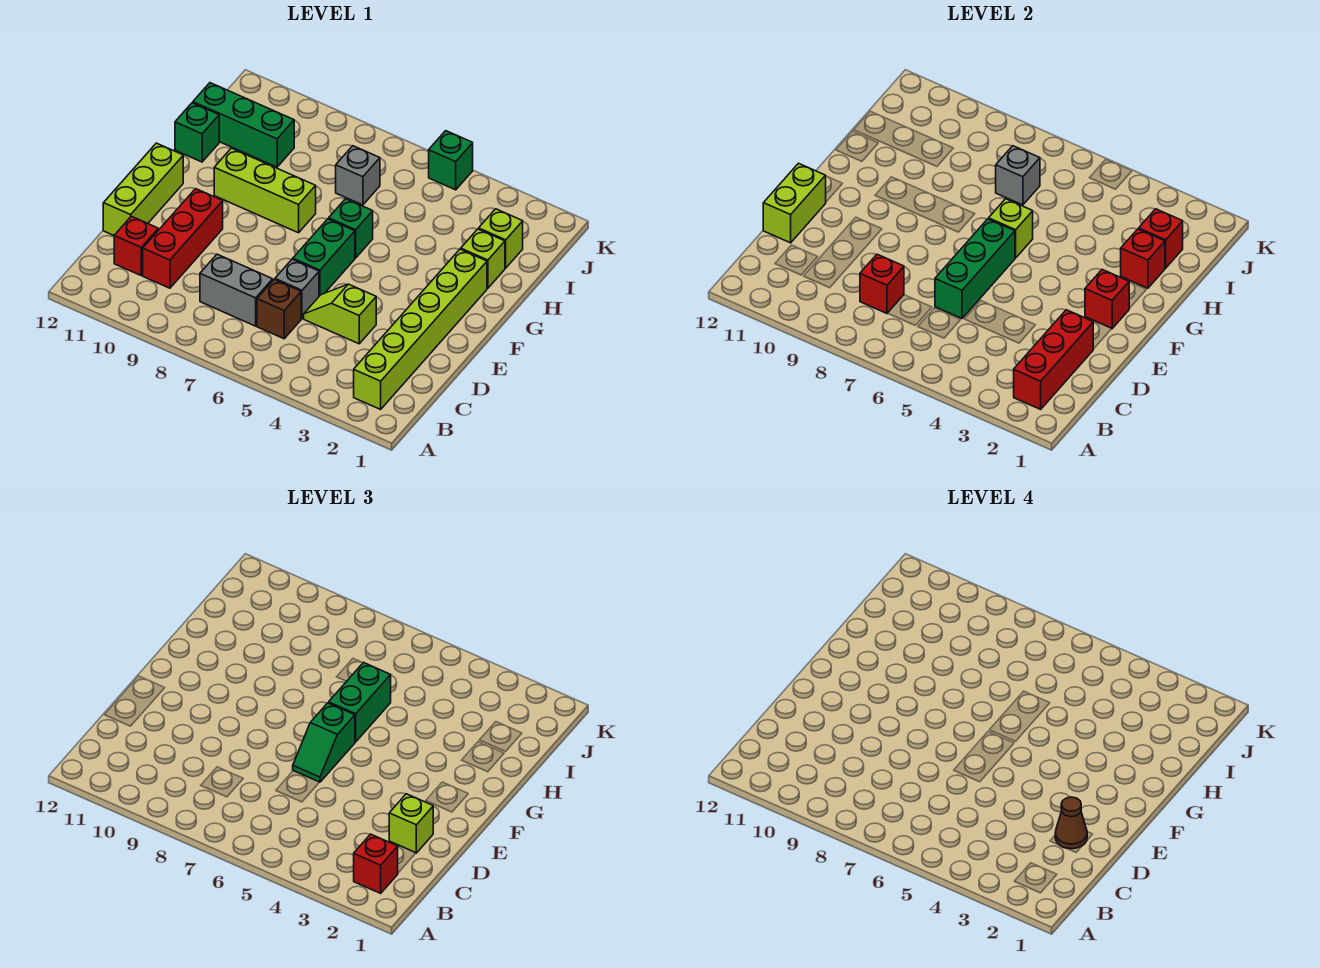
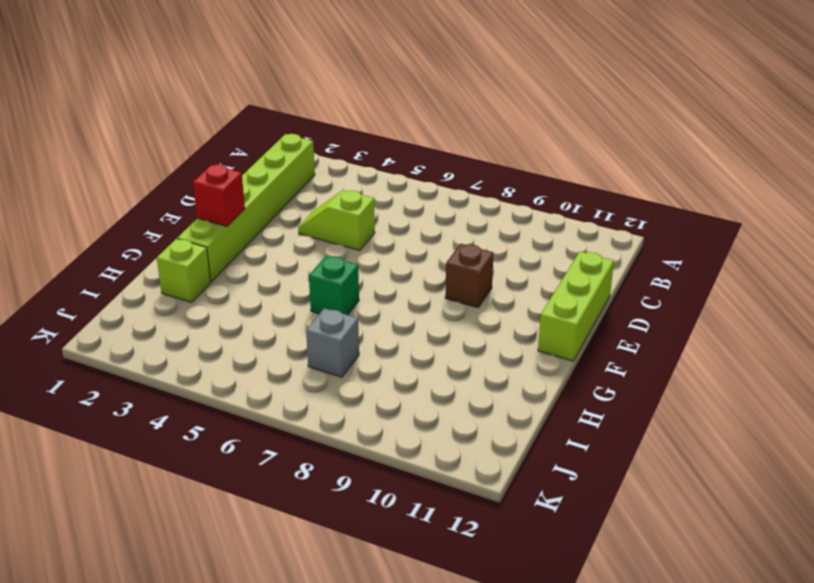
lime slope D4:D5 level 1 top 5 -> lime slope D4:D5 level 1 top 4
brown brick E9 level 1 -> brown brick C6 level 1
none -> grey brick C7:C8 level 1
none -> red brick C10:E10 level 1
none -> red brick C11 level 1
none -> grey brick D6 level 1

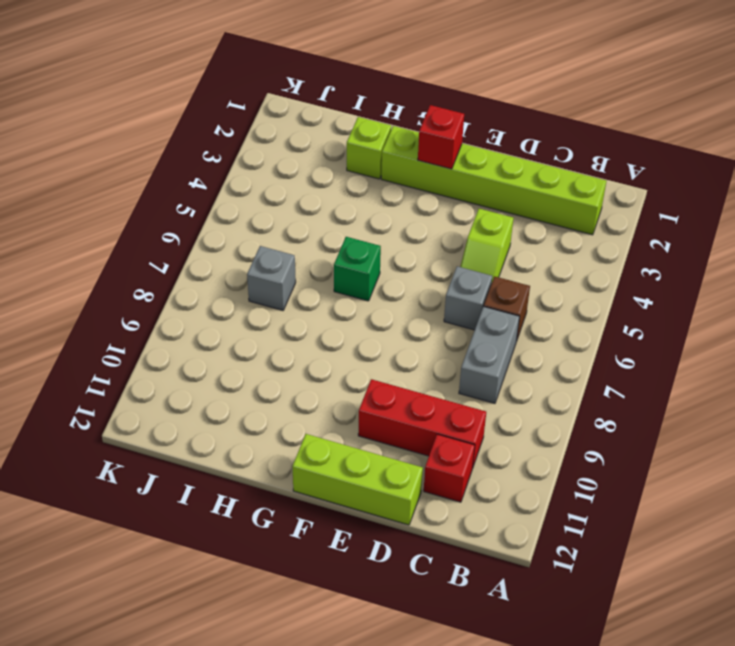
none -> green brick E6:F6 level 1
none -> lime brick G8:G10 level 1
none -> green brick H12 level 1
none -> lime brick I2 level 1

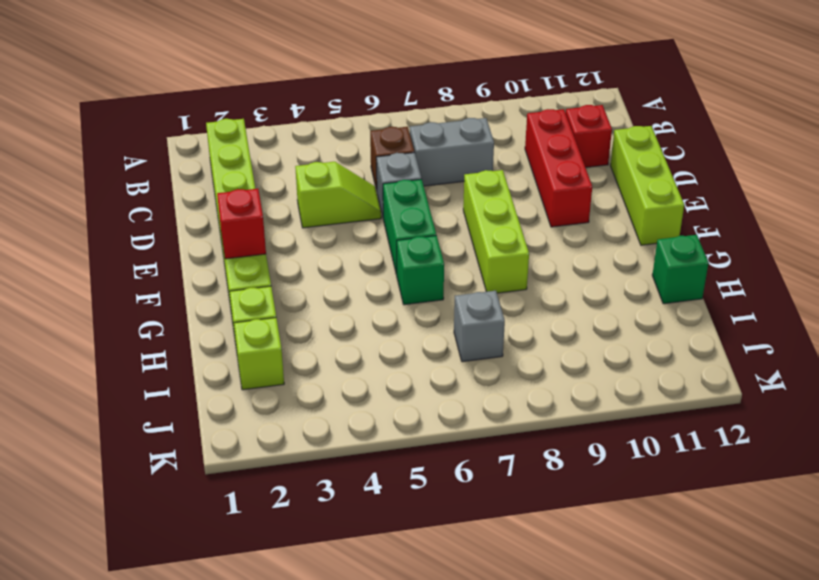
lime brick E8:G8 level 1 -> lime brick G8:G10 level 1
none -> green brick I10:I12 level 1
none -> green brick K5 level 1
none -> red brick B2:D2 level 2
none -> red brick C8 level 2

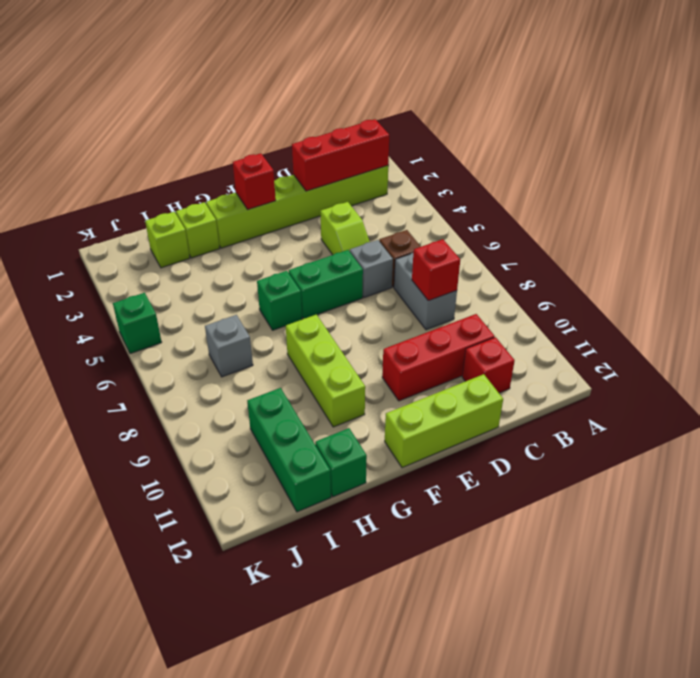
none -> green brick D6:F6 level 2
none -> lime brick D12:E12 level 2
none -> lime brick G6 level 2
none -> red brick H2 level 2

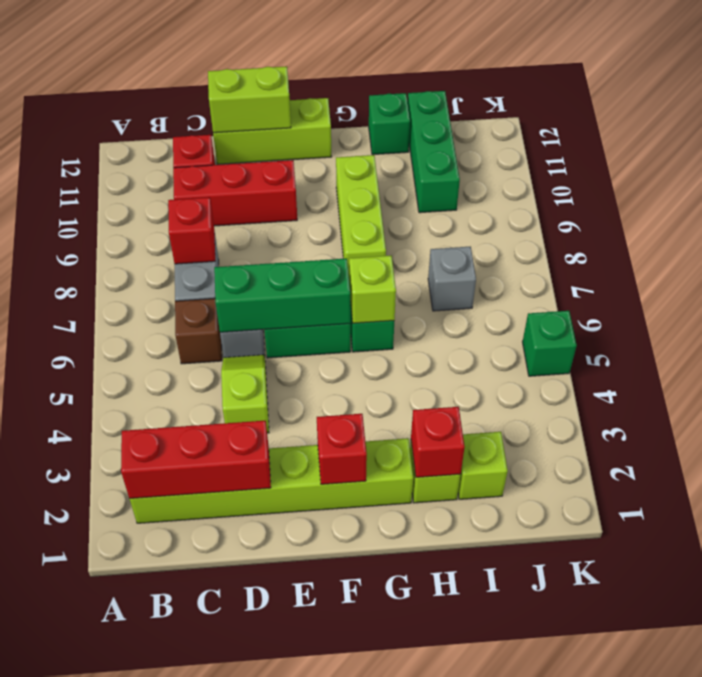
none -> red brick I2 level 2
none -> grey brick I7 level 2
none -> red brick B2 level 3
none -> lime brick D2 level 3

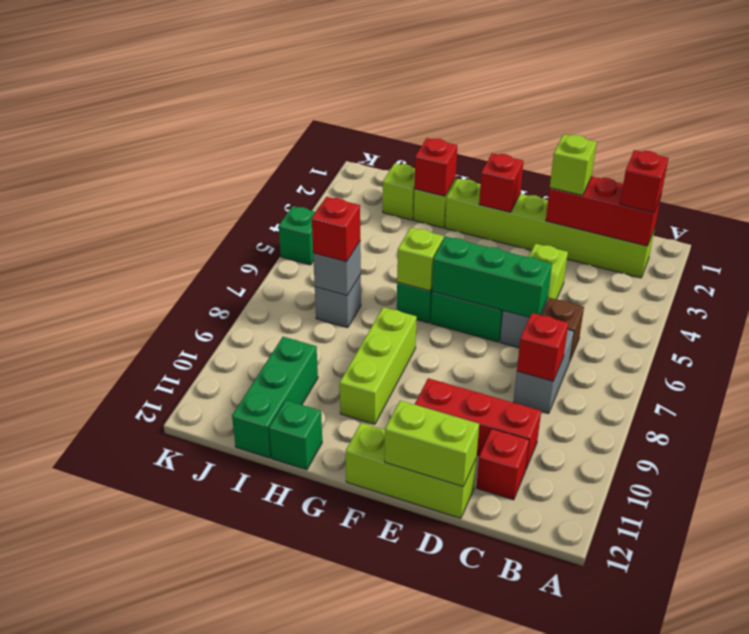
red brick I7 level 3 -> red brick I2 level 2
none -> green slope E6:F6 level 3 top F
none -> green brick G6:H6 level 3
none -> brown cone D2 level 4

